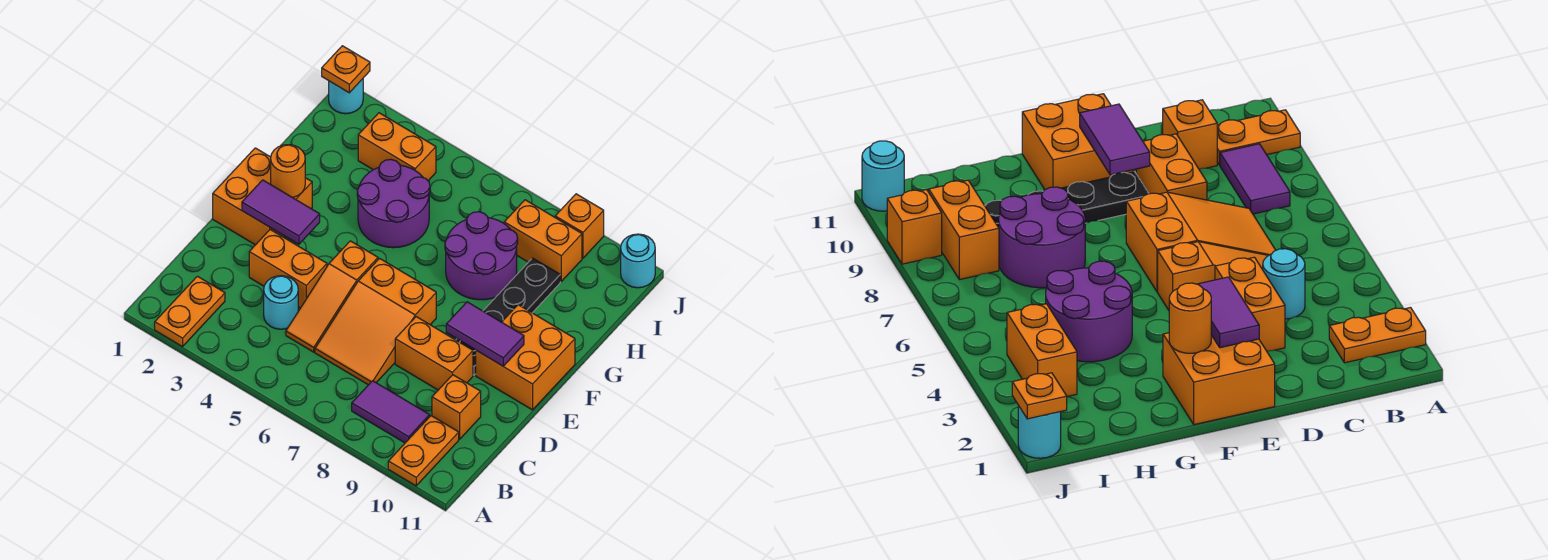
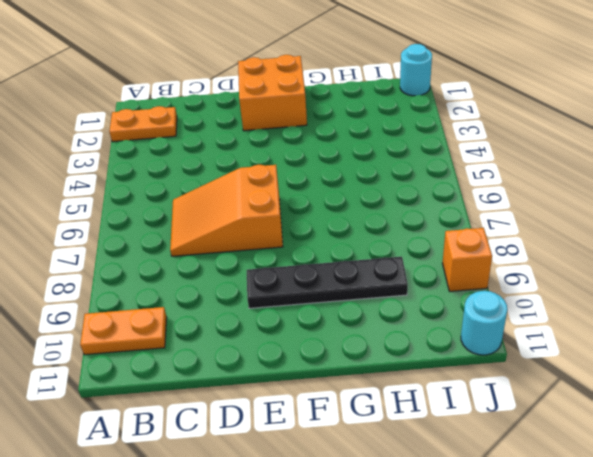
none -> purple tile B8:B9 level 1
none -> cyan round brick C4 level 1
none -> orange slope C5:E5 level 1 top E

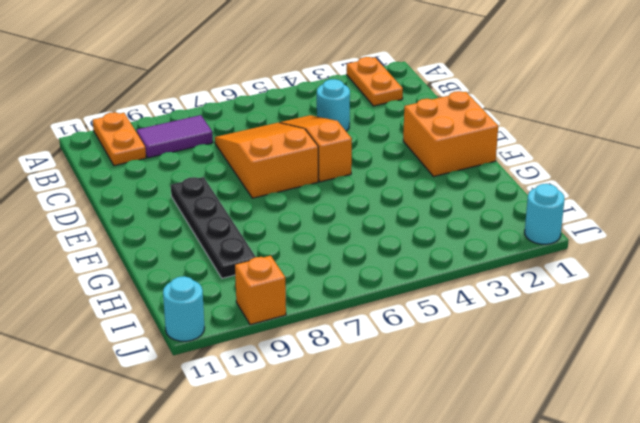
none -> orange brick C10 level 1
none -> orange brick D3:D4 level 1
none -> orange brick D8:D9 level 1

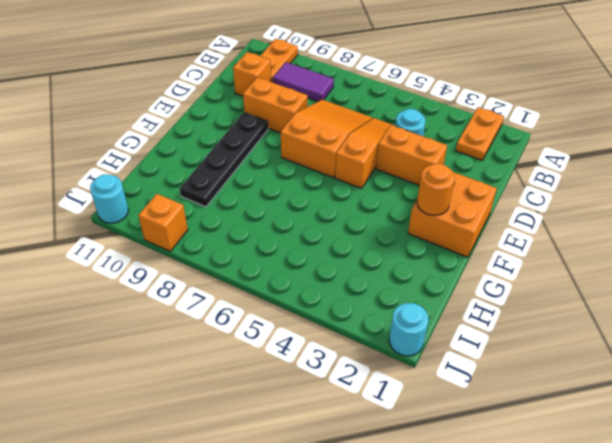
none -> orange brick E10:F11 level 1
none -> purple round brick G4:H5 level 1
none -> purple round brick G7:H8 level 1

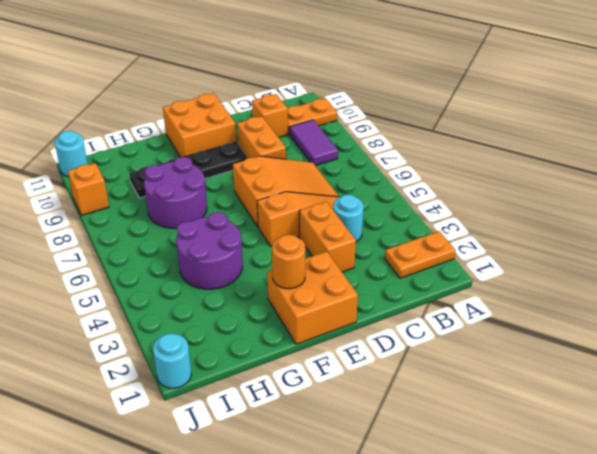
none -> orange brick I3:I4 level 1
none -> orange brick I8:I9 level 1
none -> purple tile E2:E3 level 2

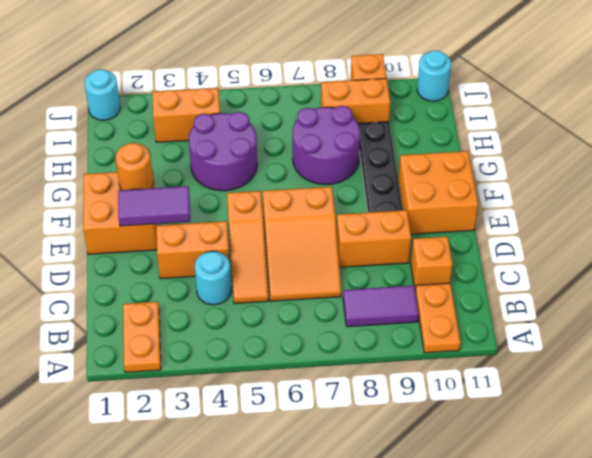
none -> purple tile E9:E10 level 2
none -> orange plate J1 level 2

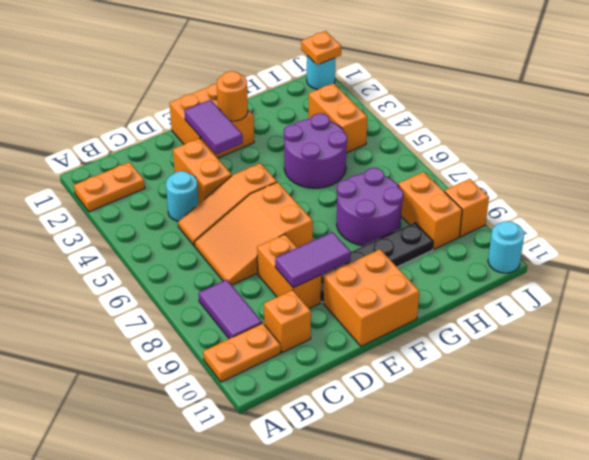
purple tile D9:E9 level 2 -> purple tile E9:E10 level 2

